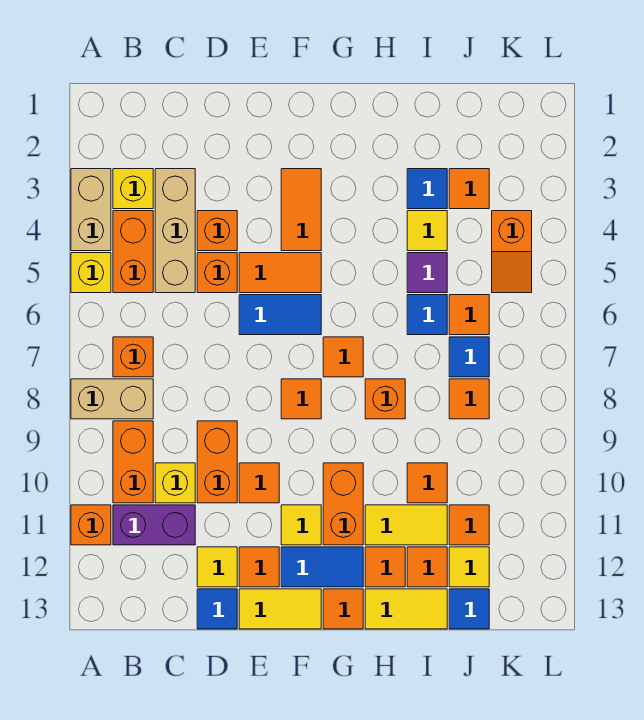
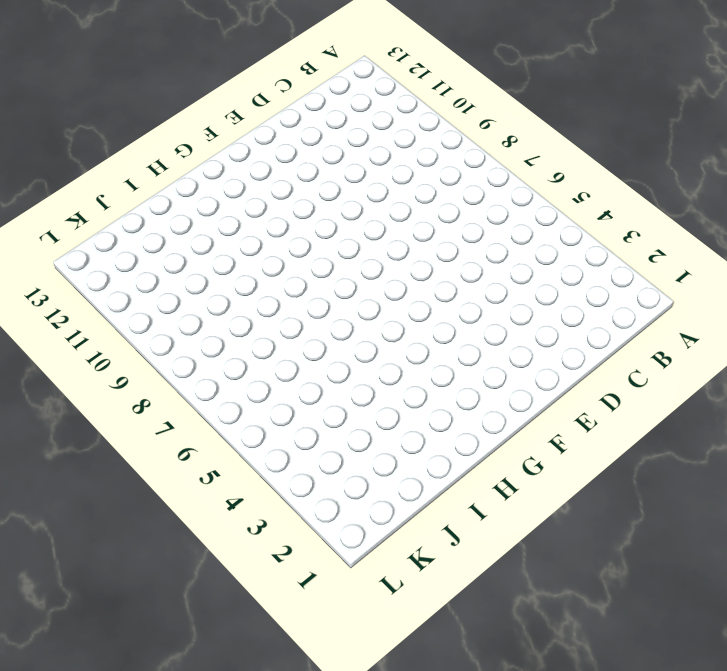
none -> tan brick A3:A4 level 1
none -> yellow brick A5 level 1
none -> tan brick A8:B8 level 1
none -> orange brick A11 level 1

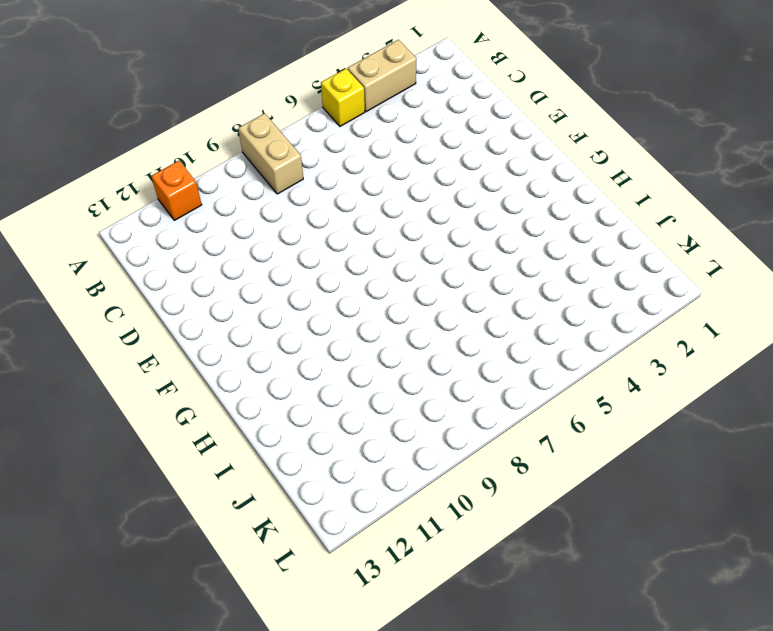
none -> yellow brick B3 level 1
none -> orange brick B4:B5 level 1
none -> orange brick B7 level 1
none -> orange brick B9:B10 level 1

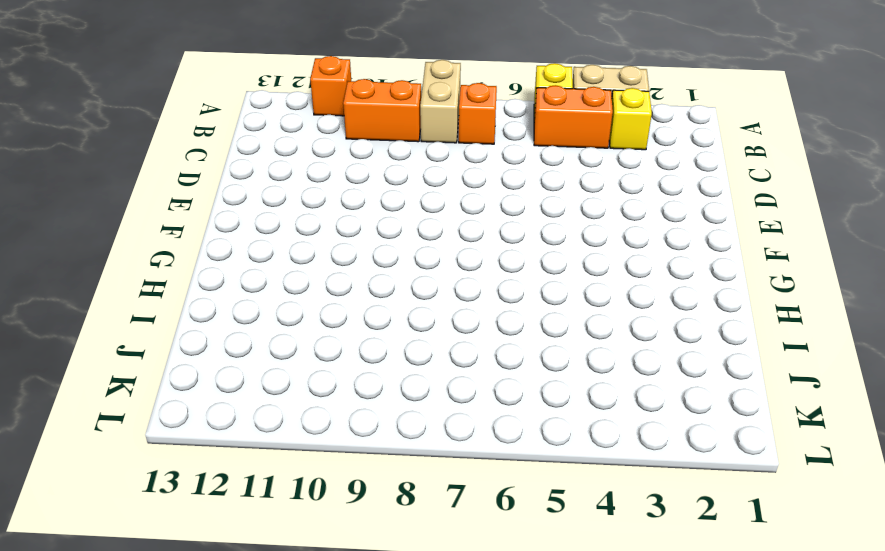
none -> purple brick B11:C11 level 1
none -> tan brick C3:C5 level 1
none -> yellow brick C10 level 1
none -> orange brick D4 level 1

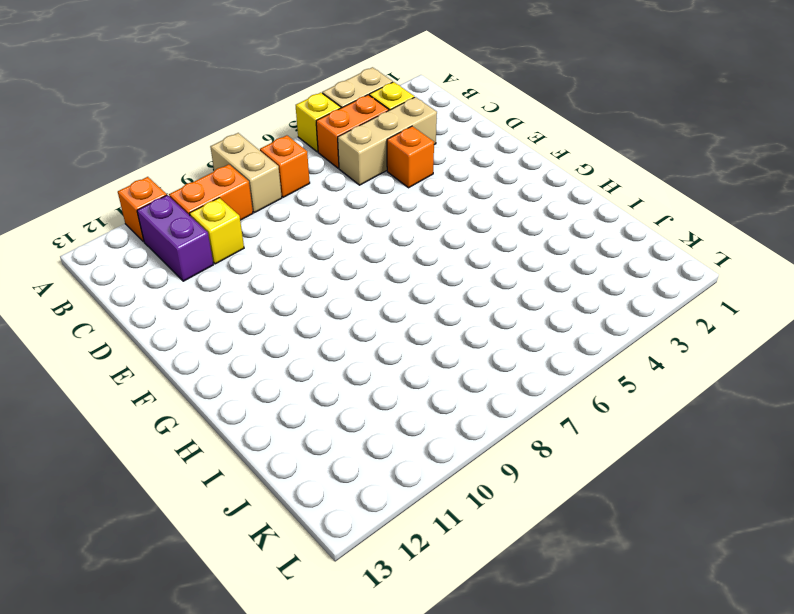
none -> orange brick D5 level 1
none -> orange brick D9:D10 level 1
none -> yellow tile D12 level 1
none -> blue tile D13 level 1

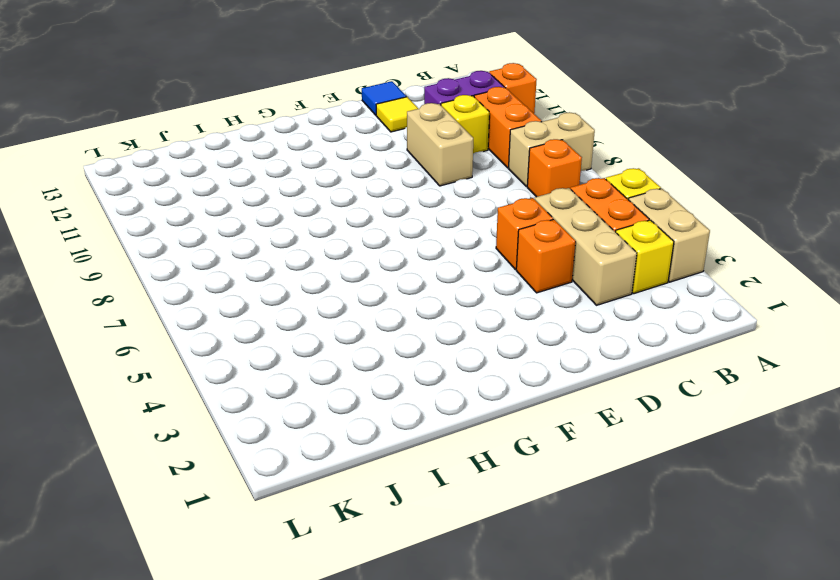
tan brick D9:D10 level 1 -> orange brick D9:D10 level 1
none -> orange tile E5:F5 level 1
none -> blue tile E6:F6 level 1
none -> orange tile E10 level 1
none -> orange tile E12 level 1

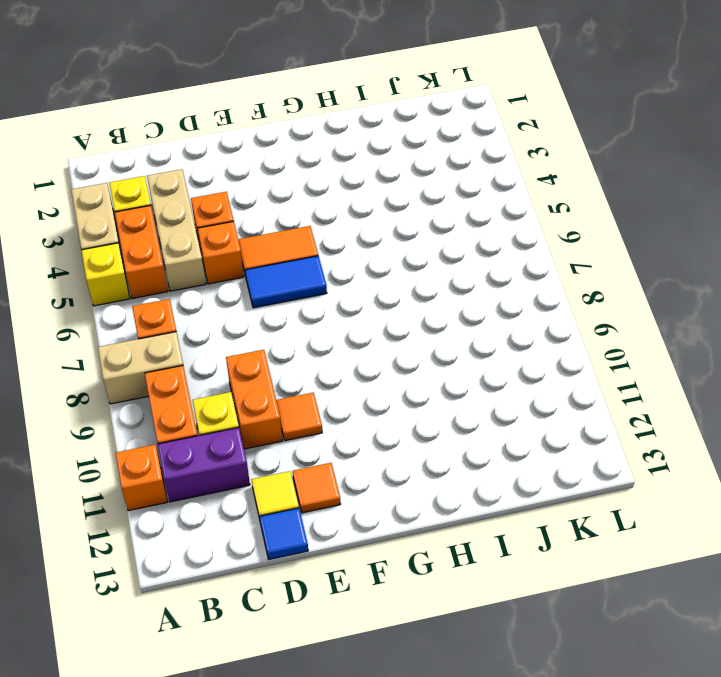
none -> yellow tile E13:F13 level 1
none -> orange tile F3:F4 level 1
none -> orange tile F8 level 1
none -> yellow tile F11 level 1

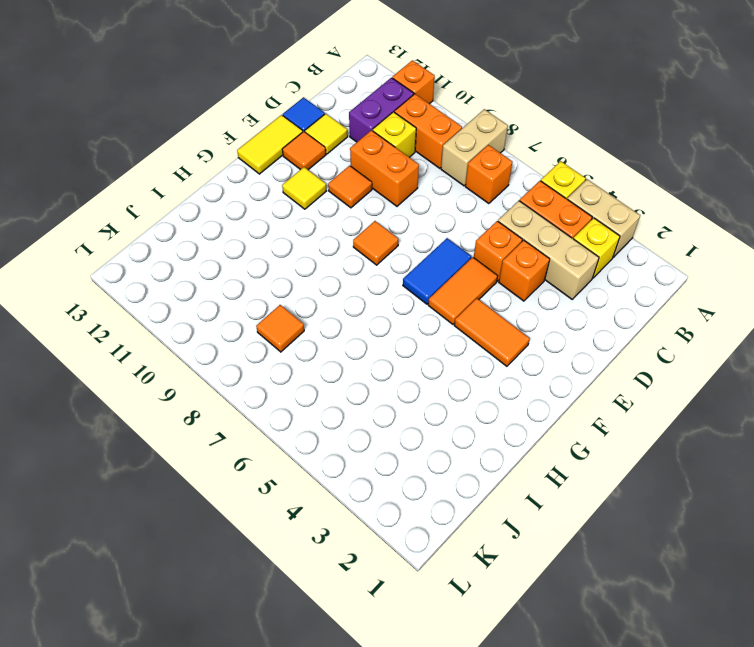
none -> blue tile F12:G12 level 1
none -> orange tile G7 level 1
none -> orange brick G10:G11 level 1
none -> orange tile G13 level 1

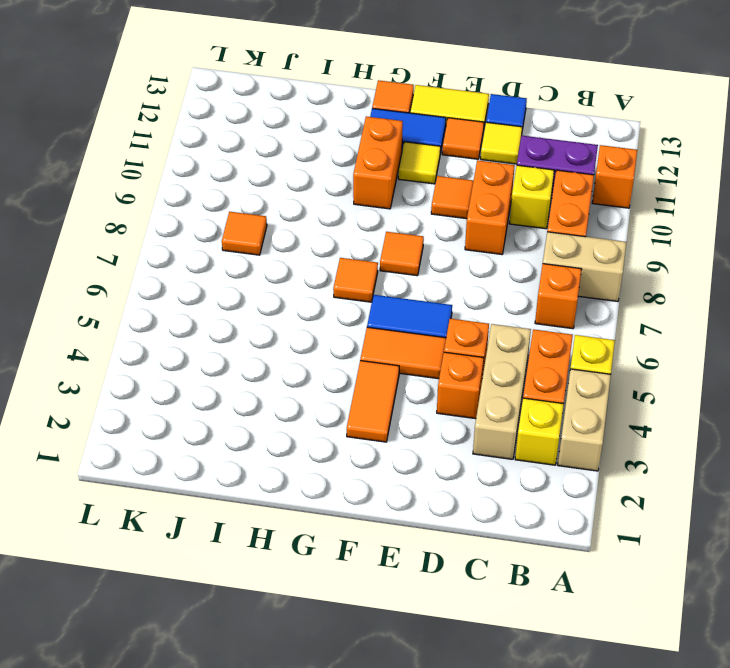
none -> orange brick H8 level 1
none -> yellow tile H11:I11 level 1
none -> orange tile H12 level 1
none -> yellow tile H13:I13 level 1

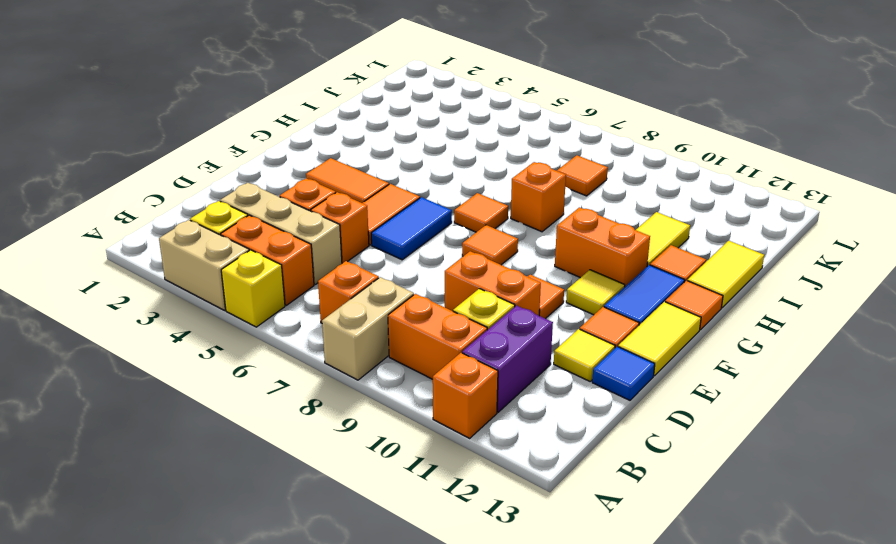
none -> blue tile I3 level 1
none -> yellow tile I4 level 1
none -> purple tile I5 level 1
none -> blue tile I6 level 1

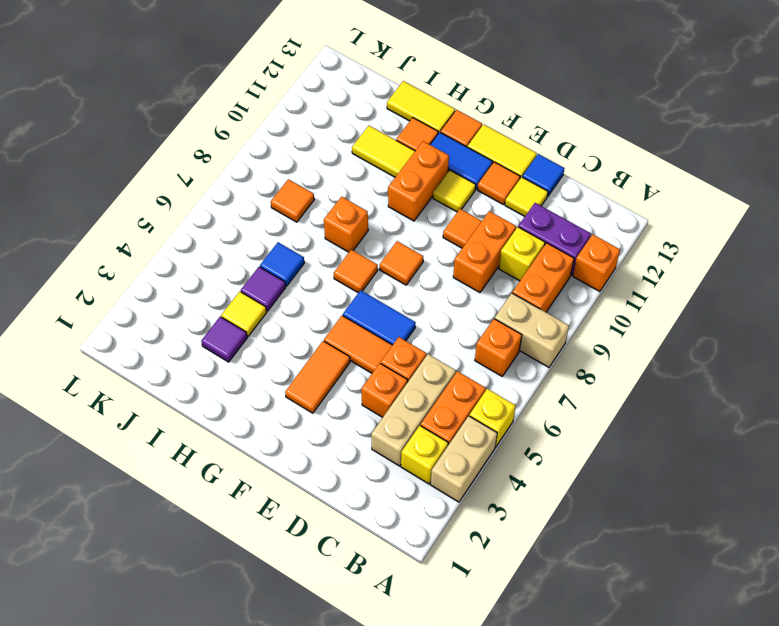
purple tile I3 level 1 -> blue tile I3 level 1
none -> orange tile I10 level 1
none -> orange tile I12 level 1
none -> orange tile J3 level 1
none -> orange tile J6 level 1

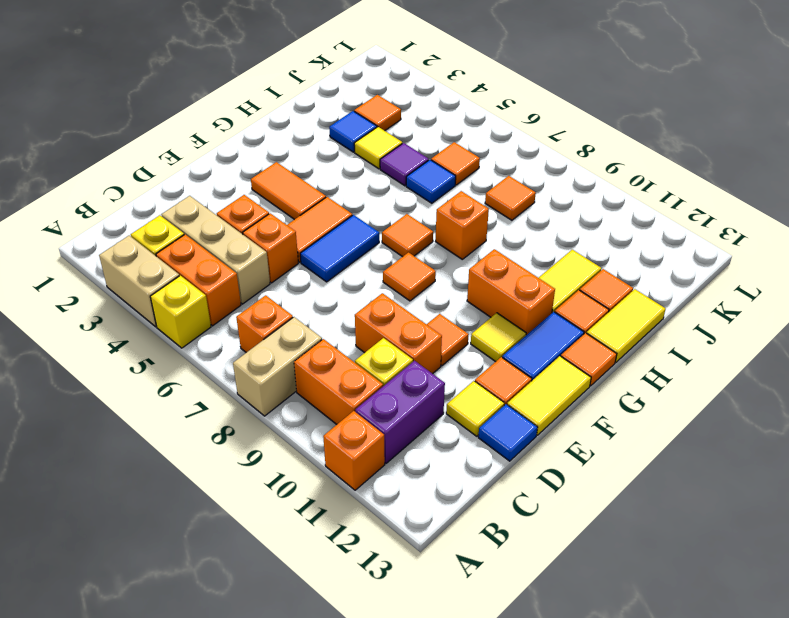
none -> orange tile I10 level 1
none -> blue tile J7 level 1
none -> orange tile J11 level 1
none -> yellow tile J12 level 1

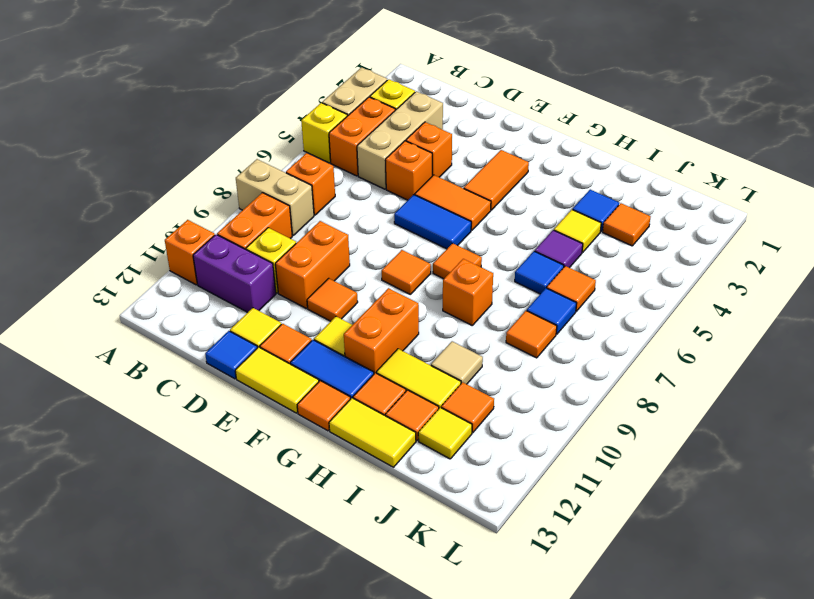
tan tile I10 level 1 -> orange tile I10 level 1
none -> blue tile J13 level 1
none -> orange slope K4:K5 level 1 top 4

